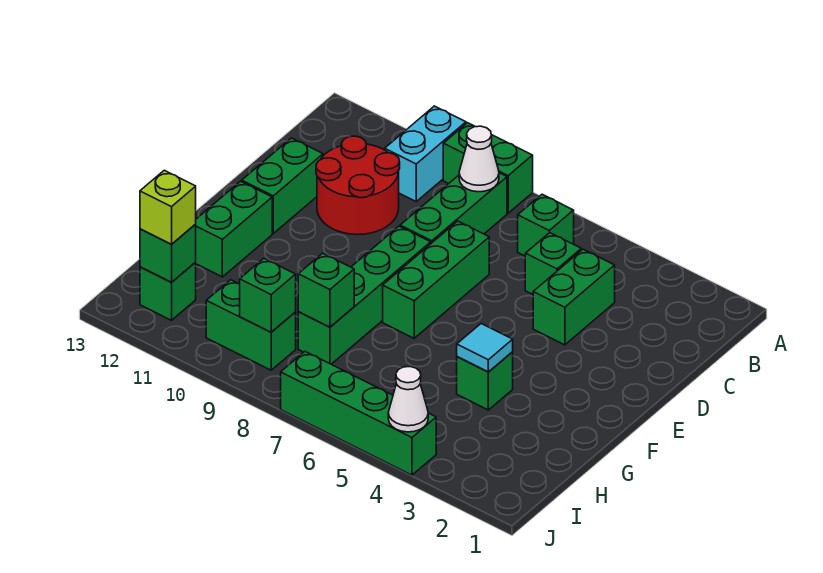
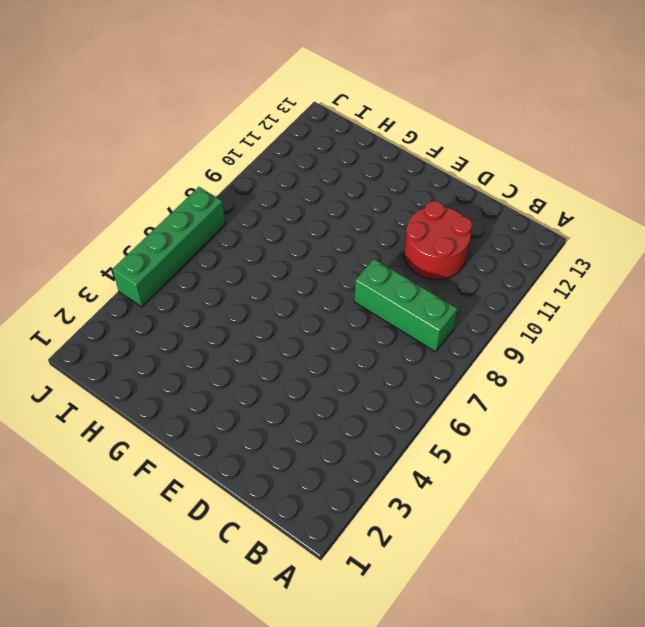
none -> green brick A8:A9 level 1
none -> cyan brick A10:B10 level 1
none -> green brick B6 level 1

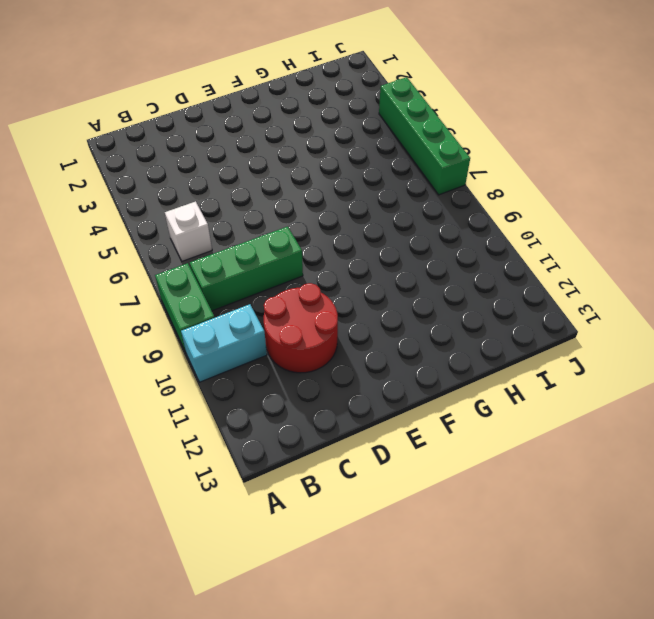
white brick B6 level 1 -> green brick B6 level 1
none -> green brick C4:D4 level 1
none -> green brick C5 level 1
none -> green brick D7:F7 level 1

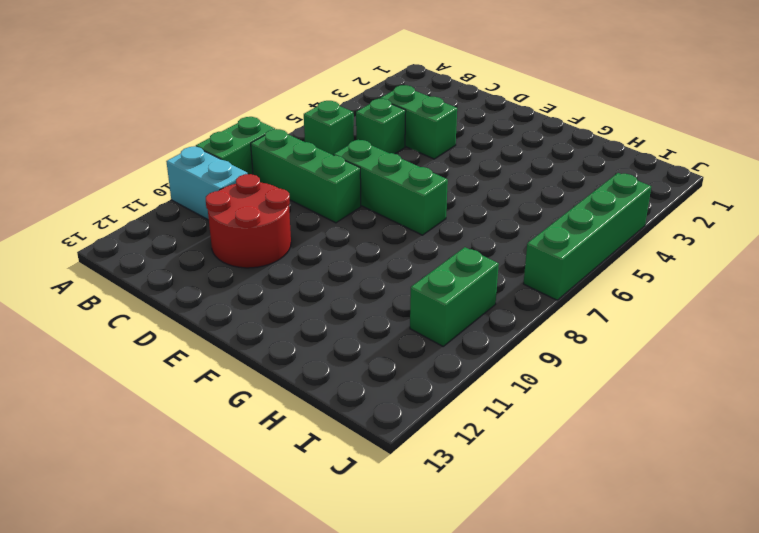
none -> green brick D12:E12 level 1
none -> green brick E8:H8 level 1
none -> green brick F12:G12 level 1

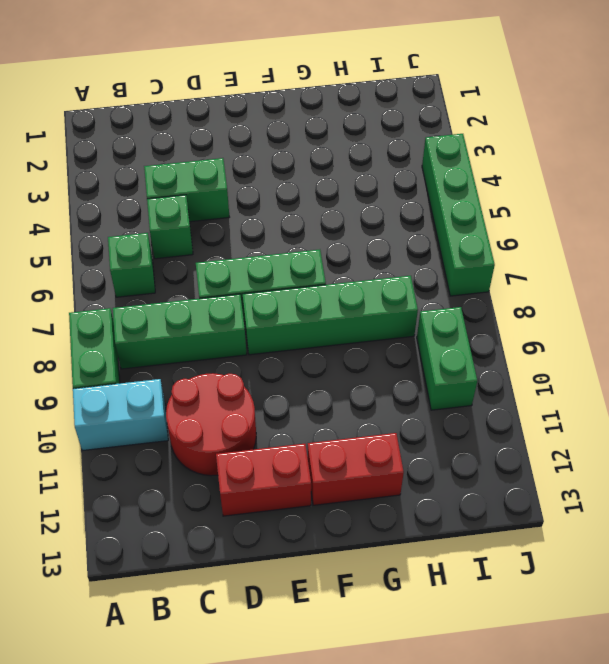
red brick D12:E12 level 1 -> green brick D12:E12 level 1
red brick F12:G12 level 1 -> green brick F12:G12 level 1
none -> green brick G4 level 1
none -> green brick I12 level 1
none -> white cone B8 level 2

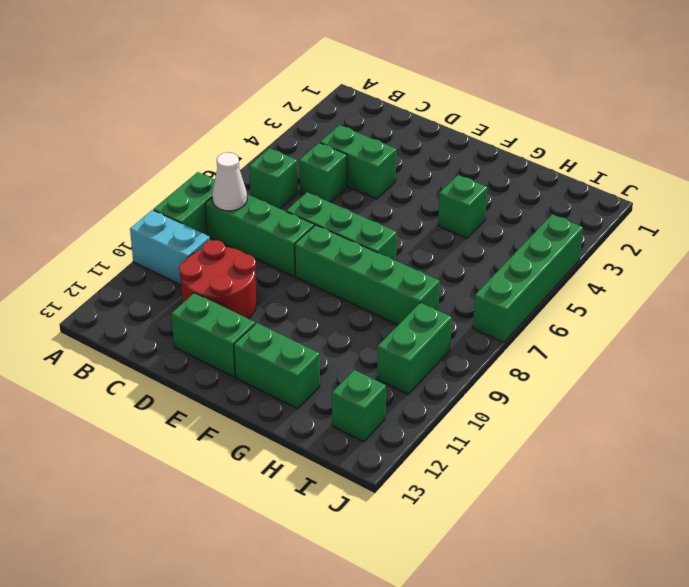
none -> cyan tile G4 level 2
none -> green brick H8 level 2
none -> green brick I9 level 2

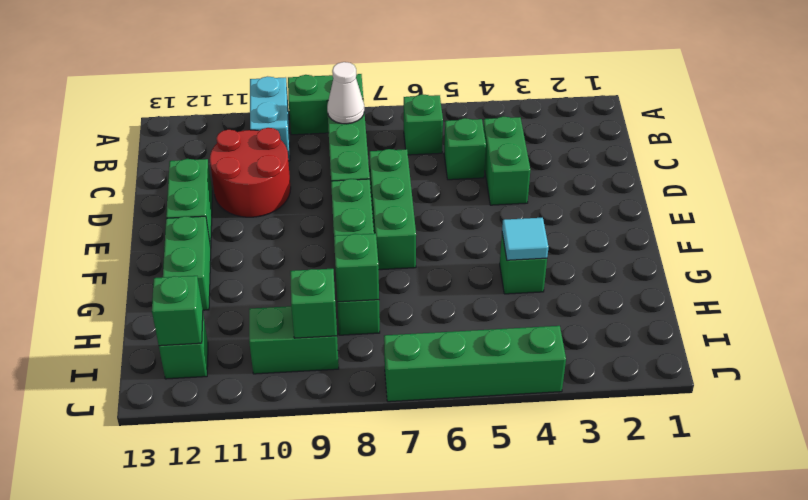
none -> white cone J4 level 2
none -> lime brick I12 level 3

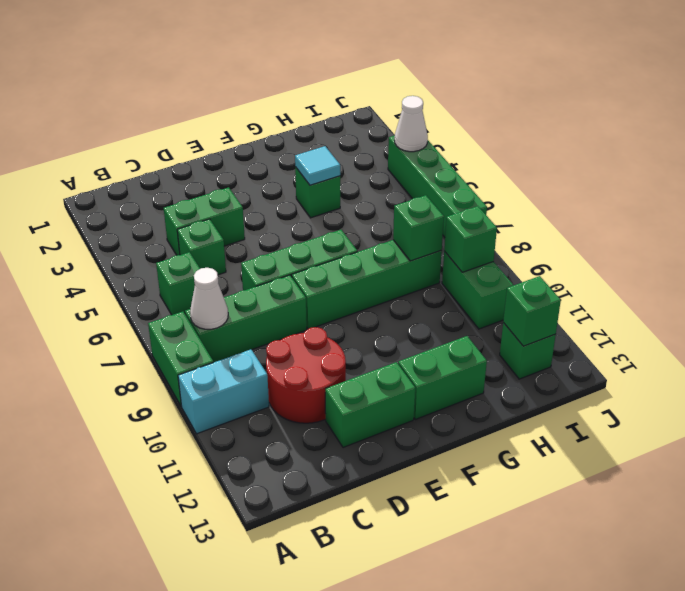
none -> lime brick I12 level 3

